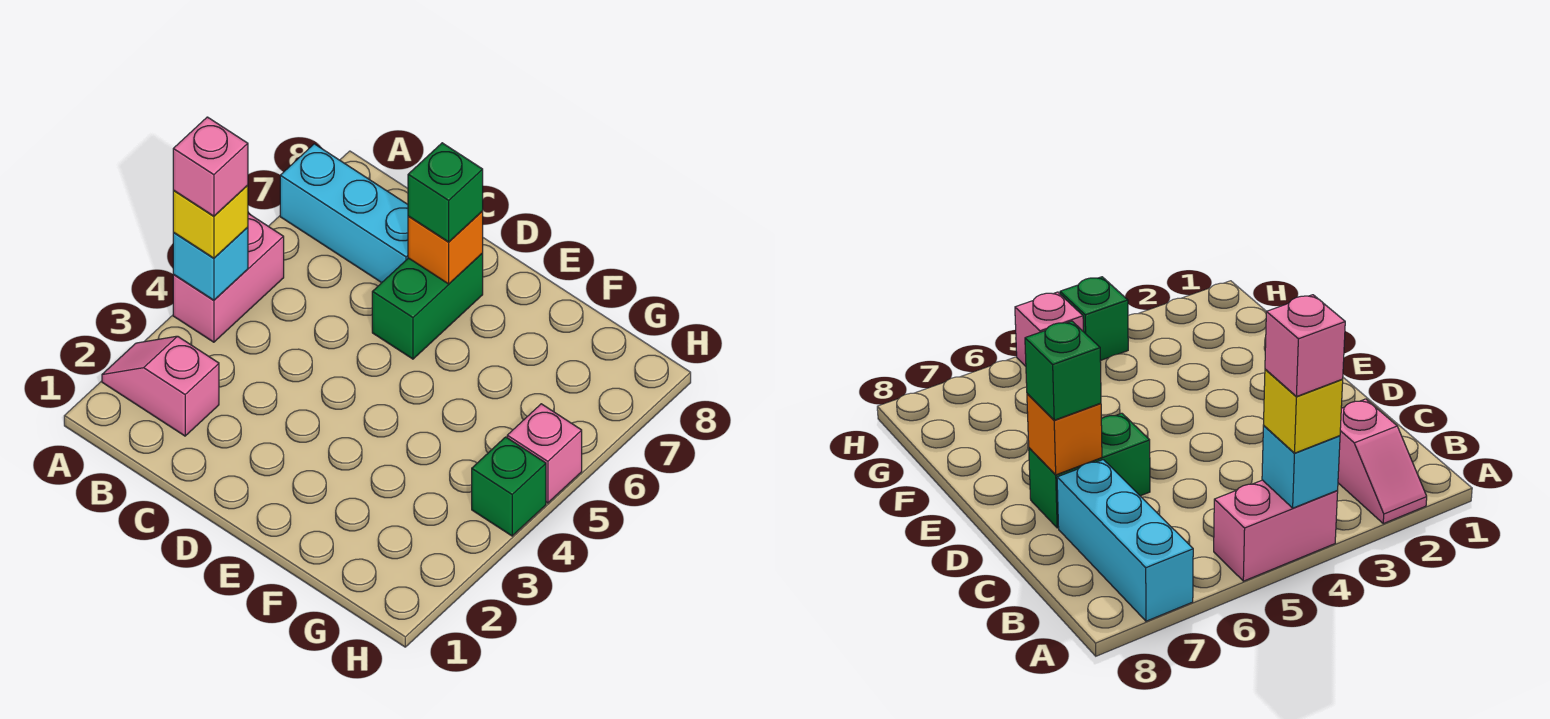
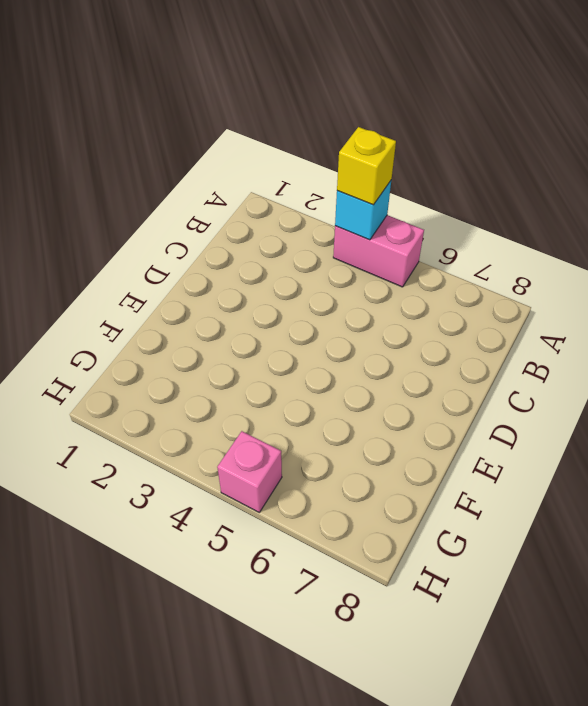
none -> pink slope A2:B2 level 1 top B
none -> cyan brick A7:C7 level 1

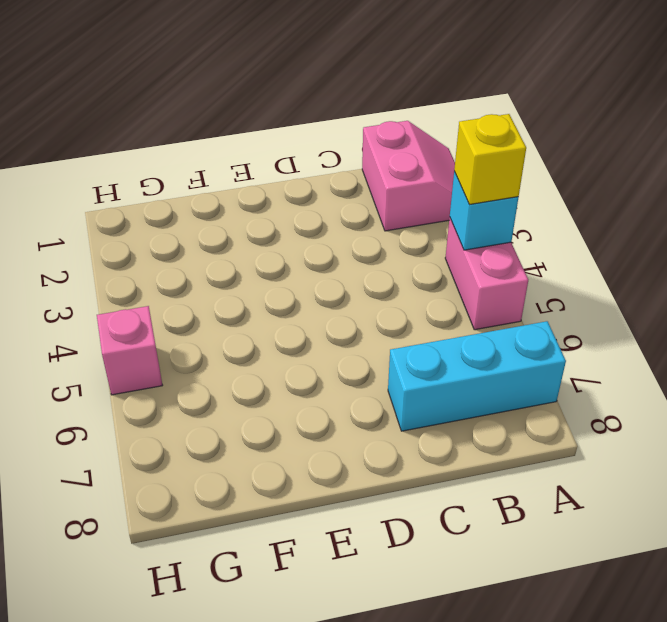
pink slope A1:B2 level 1 top B -> pink slope A2:B2 level 1 top B
none -> green brick D6:D7 level 1
none -> green brick H4 level 1

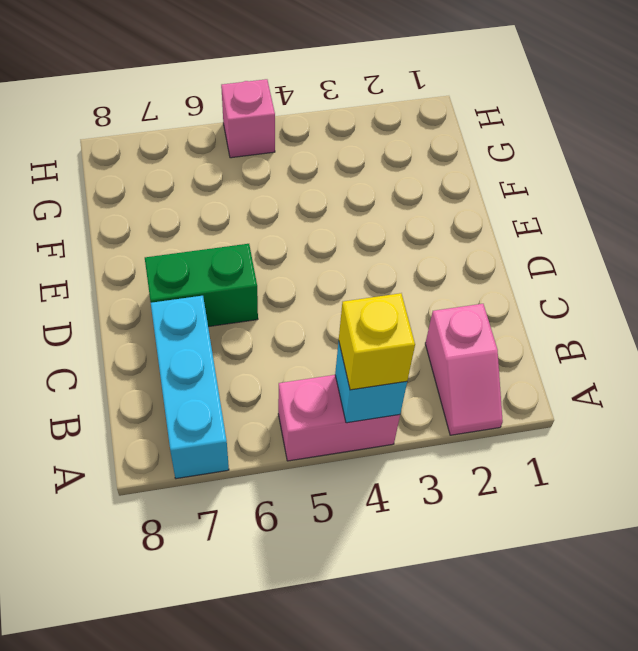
none -> green brick H4 level 1
none -> orange brick D7 level 2

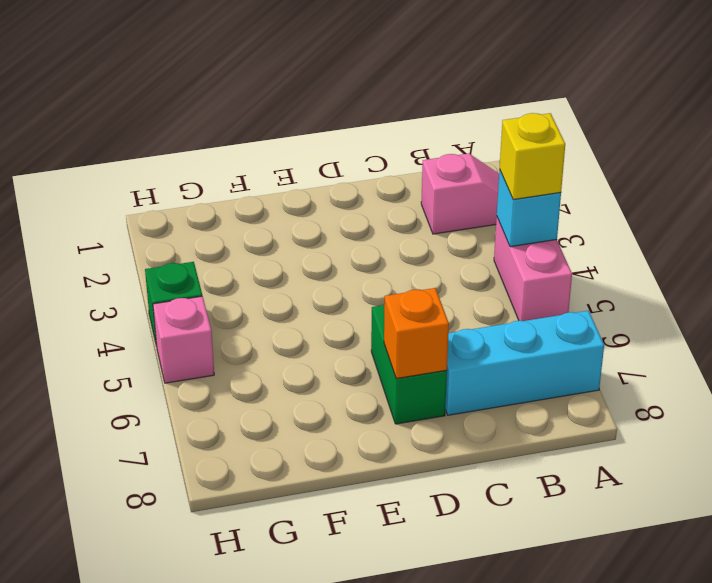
none -> green brick D7 level 3
none -> pink brick A4 level 4

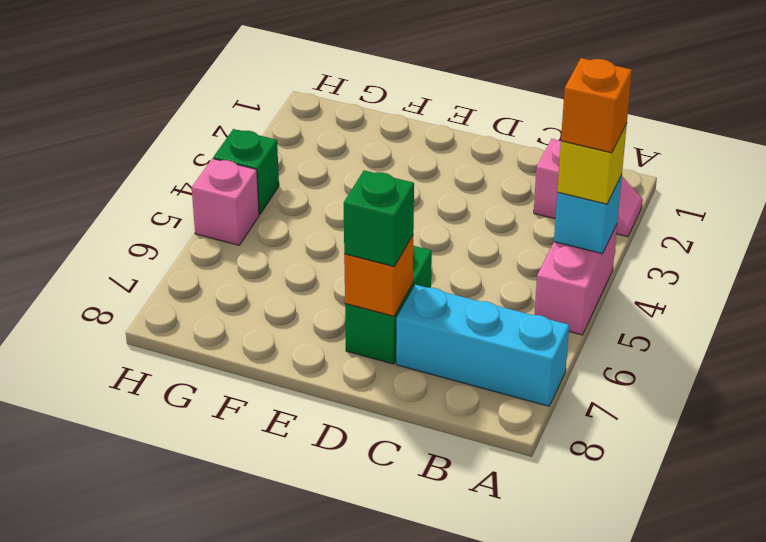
orange brick A4 level 4 -> pink brick A4 level 4

